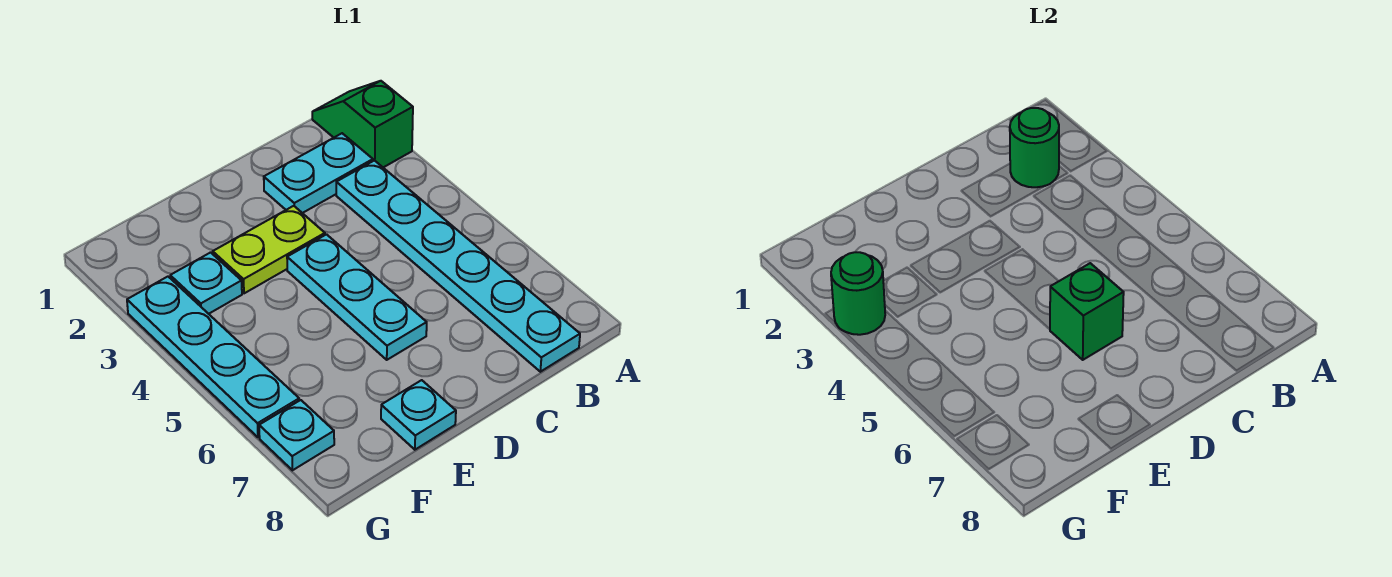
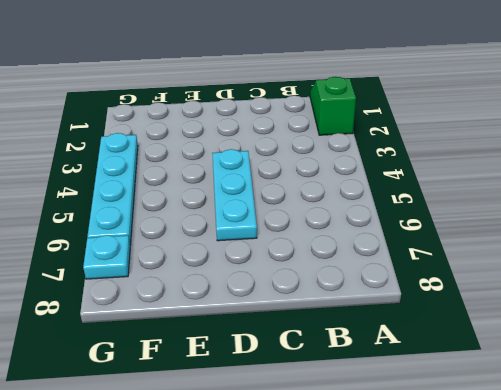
none -> cyan plate B2:C2 level 1
none -> cyan plate B3:B8 level 1
none -> lime plate D3:E3 level 1

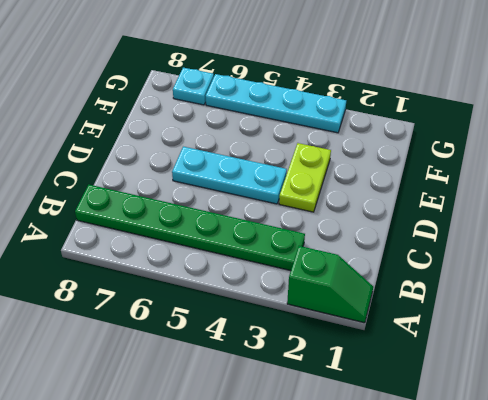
green plate B3:B8 level 1 -> cyan plate B3:B8 level 1
none -> cyan plate B2:C2 level 1
none -> cyan plate E8 level 1
none -> cyan plate F3 level 1

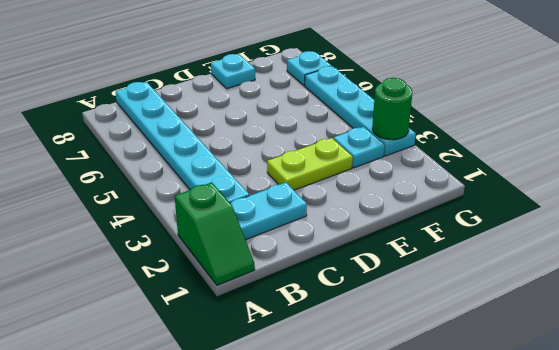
none -> cyan plate D4:D6 level 1
none -> green round brick B2 level 2
none -> green brick D6 level 2

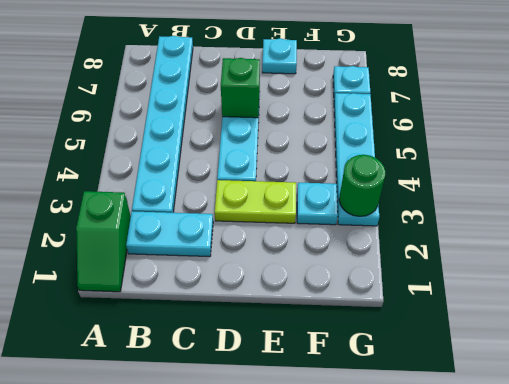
none -> green round brick B2 level 2

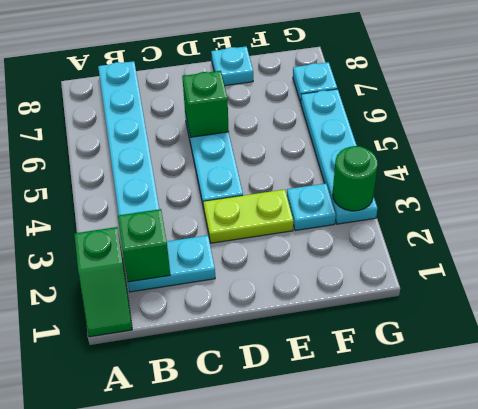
green brick B2 level 2 -> green round brick B2 level 2

